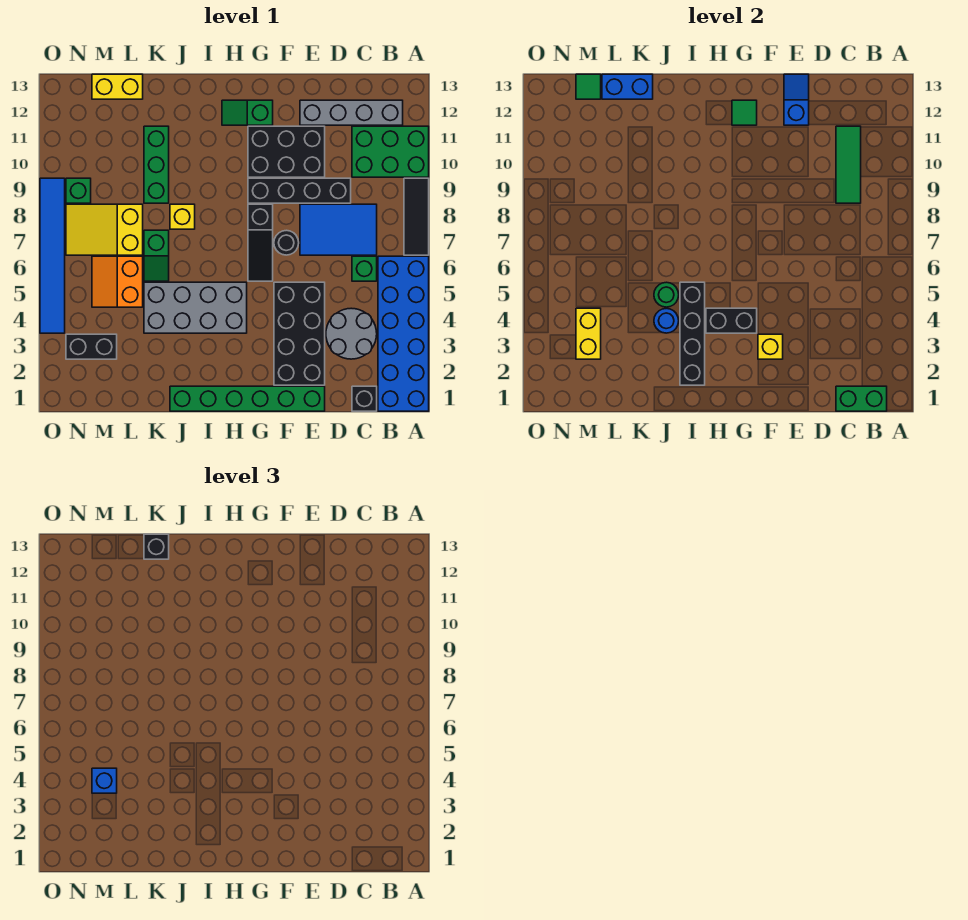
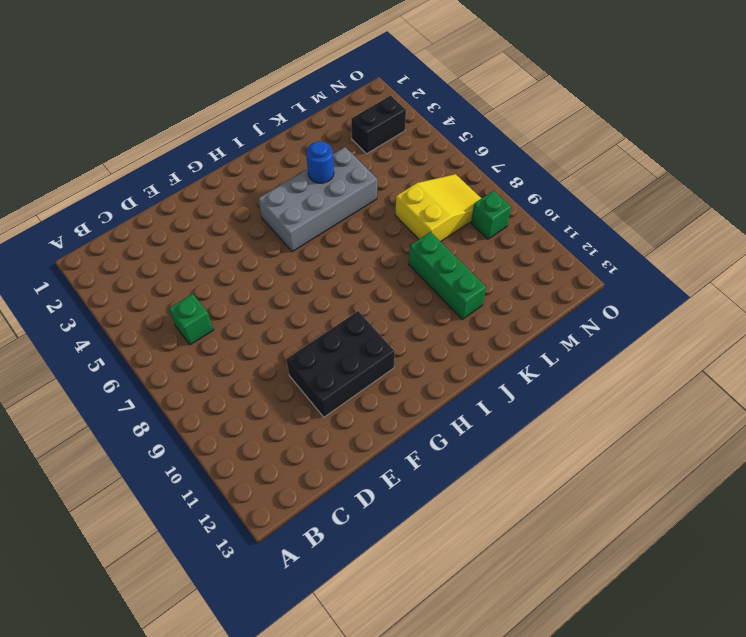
none -> blue brick A1:B6 level 1
none -> black tile A7:A9 level 1
none -> green brick A10:C11 level 1
none -> grey brick B12:E12 level 1

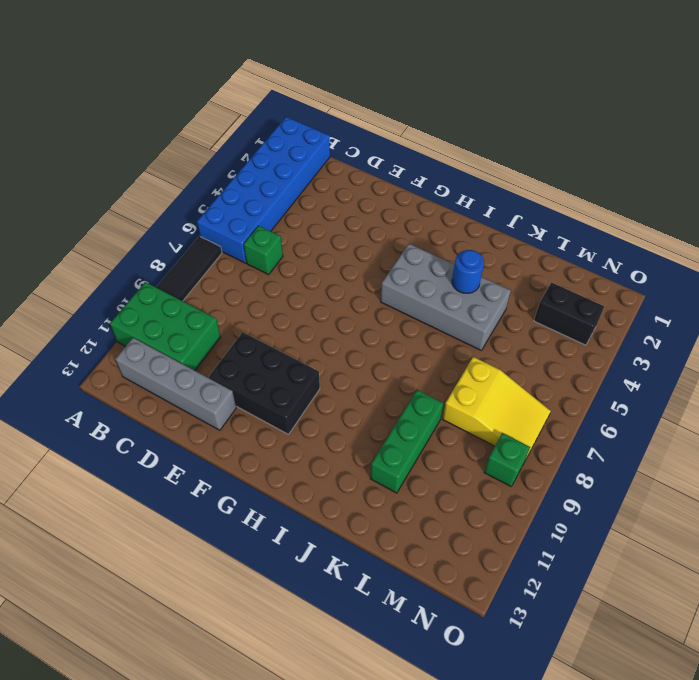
none -> black brick C1 level 1
none -> grey round brick C3:D4 level 1
none -> blue tile C7:E8 level 1
none -> black brick D9:G9 level 1

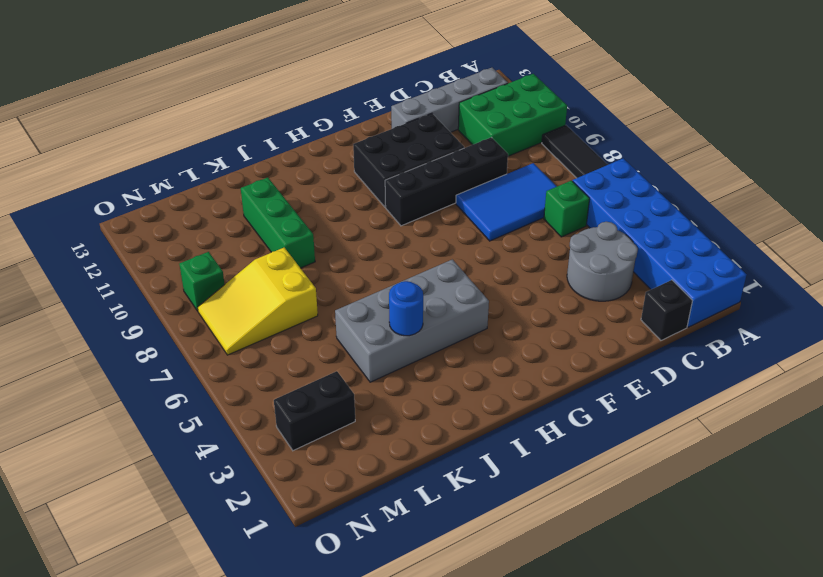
none -> green brick E1:J1 level 1
none -> black brick E2:F5 level 1
none -> black round brick F7 level 1
none -> black slope G6:G8 level 1 top 8

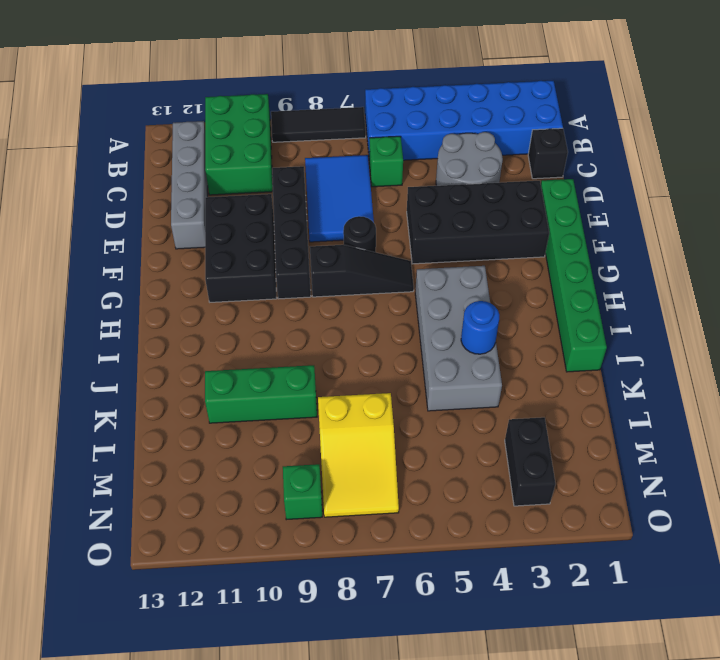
none -> green slope G12:H12 level 1 top G
none -> yellow brick J8 level 1
none -> green slope K6:K7 level 1 top 7
none -> orange slope L5:M6 level 1 top L

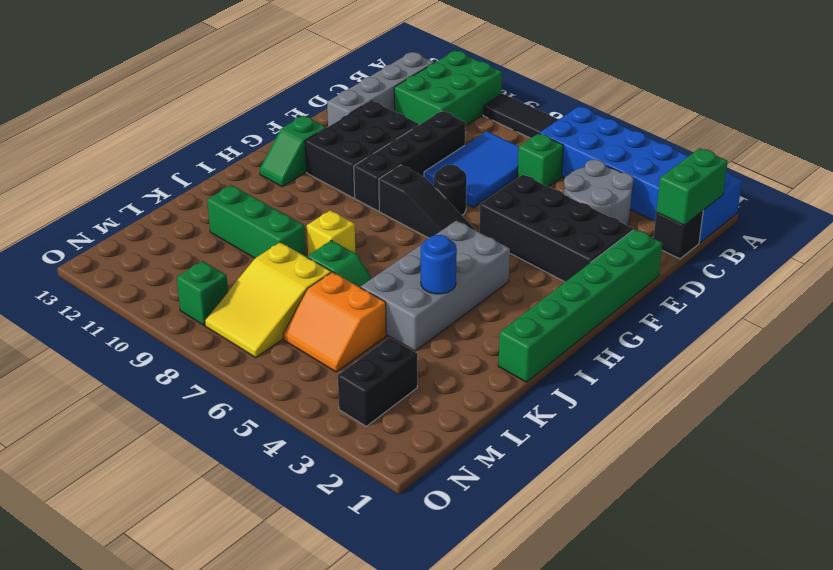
none -> yellow brick L13:M13 level 1
none -> blue tile O4:O9 level 1
none -> green tile C9:C11 level 2
none -> blue slope E12:E13 level 2 top 12

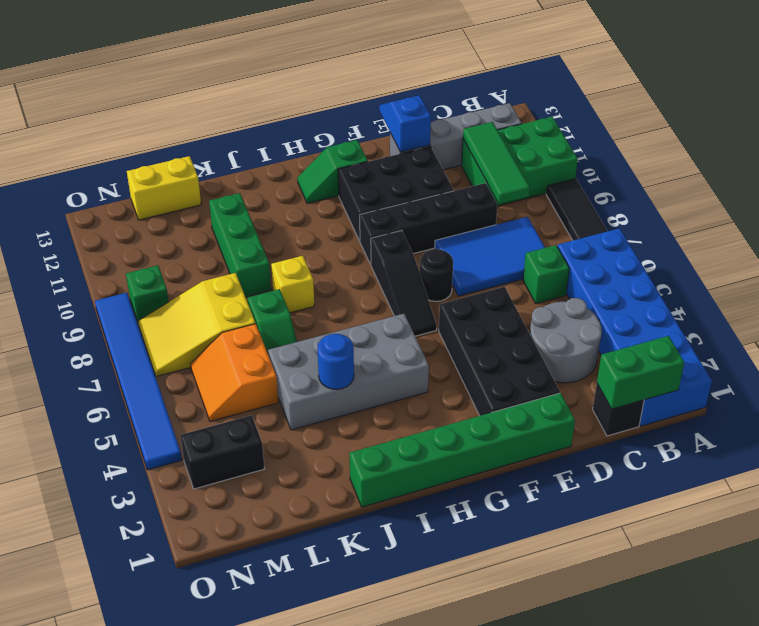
none -> yellow brick F3 level 2
none -> black brick G4:H4 level 2
none -> green tile G12 level 2
none -> black brick I2:I5 level 2

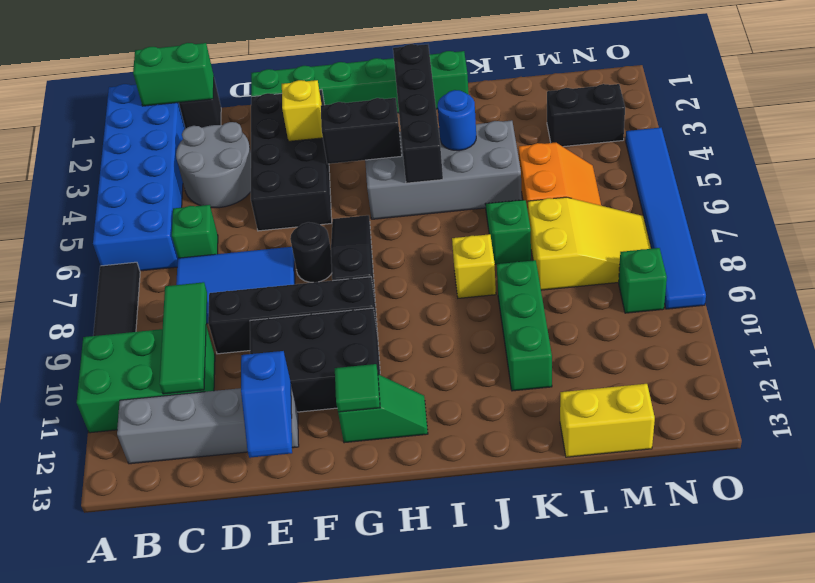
none -> green round brick J5 level 2
none -> blue brick K13:L13 level 2
none -> yellow brick M3:M4 level 2
none -> green tile M13 level 2

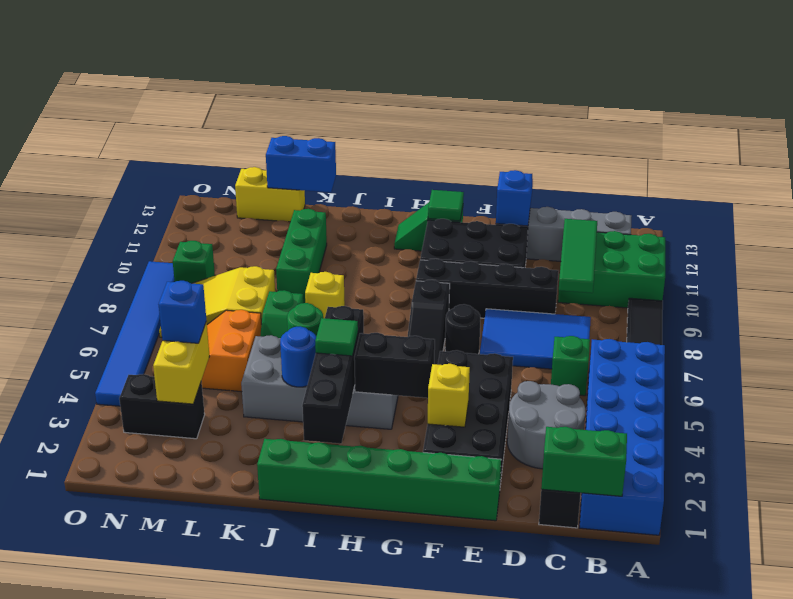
green tile I4 level 3 -> green tile M13 level 2
none -> black brick K13 level 3

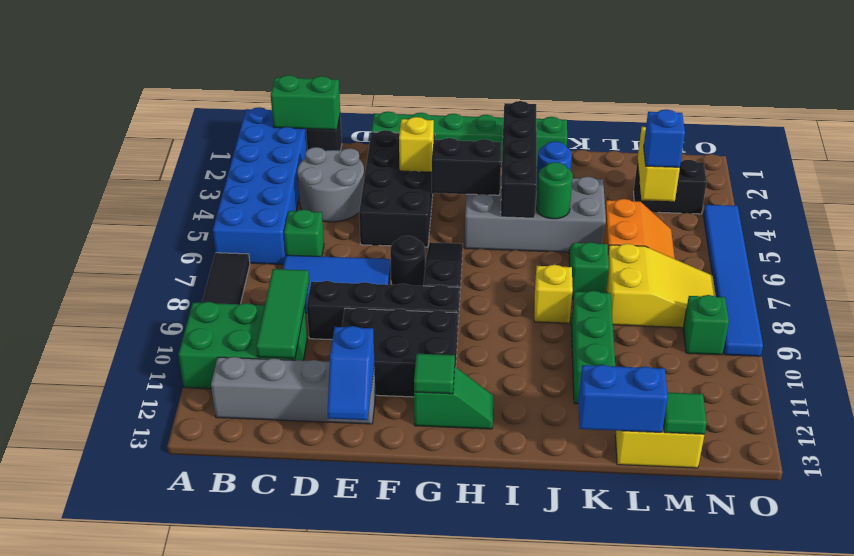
none -> black brick K13 level 3

